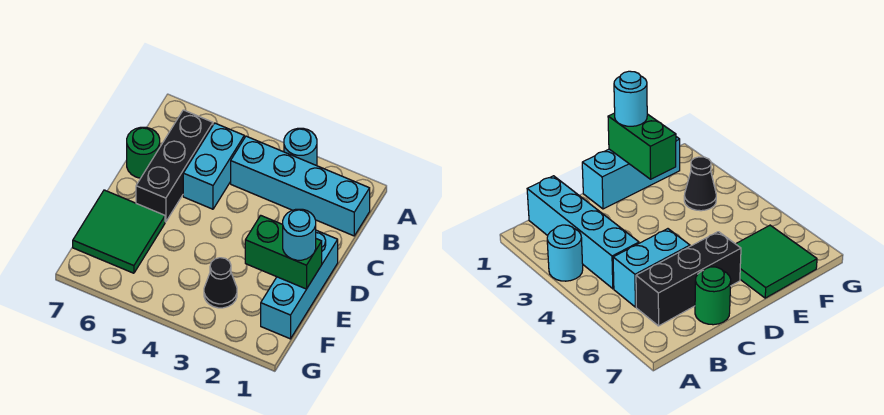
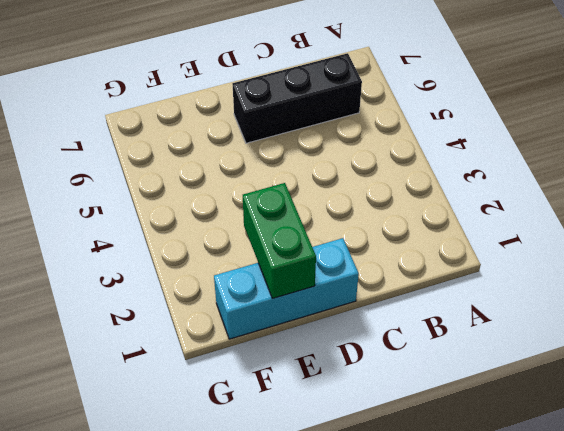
none -> cyan round brick A3 level 1
none -> cyan brick B1:B4 level 1

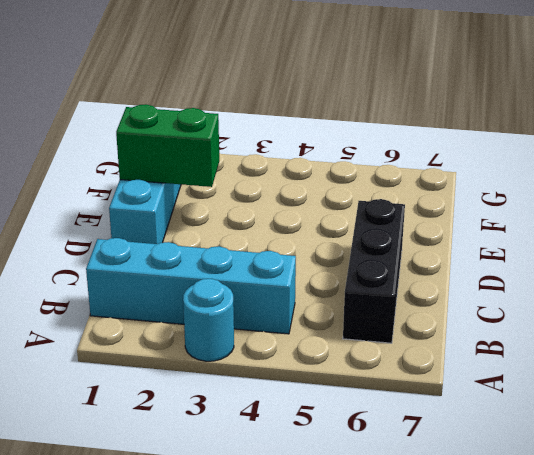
none -> cyan brick B5:C5 level 1
none -> green round brick C7 level 1

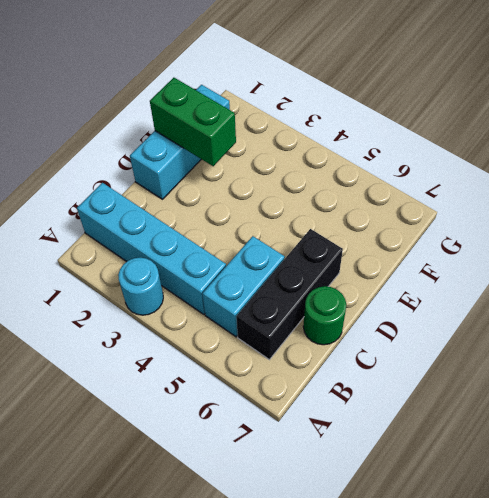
none -> green tile E6:F7 level 1
none -> black cone F3 level 1

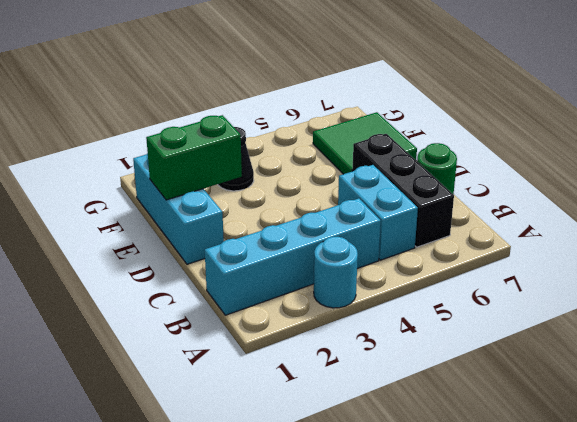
none -> cyan round brick E1 level 3

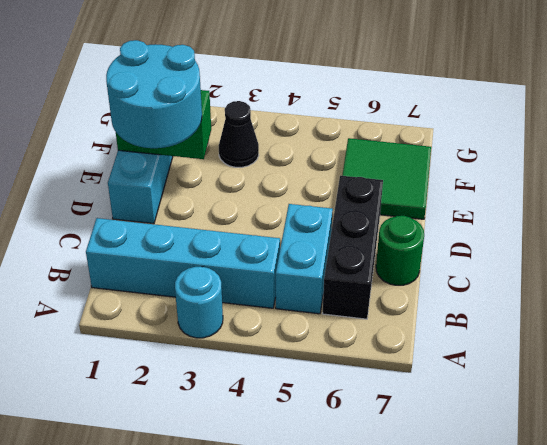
cyan round brick D1:E2 level 3 -> cyan round brick E1 level 3

